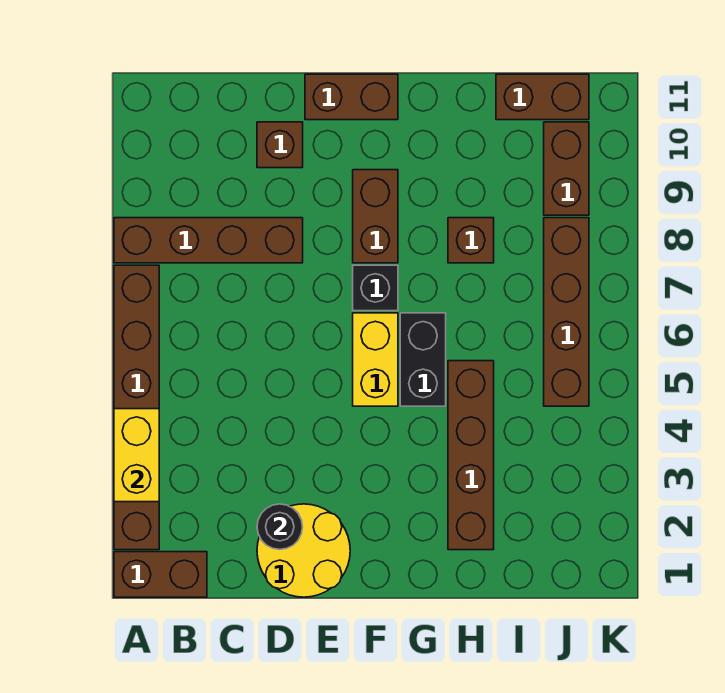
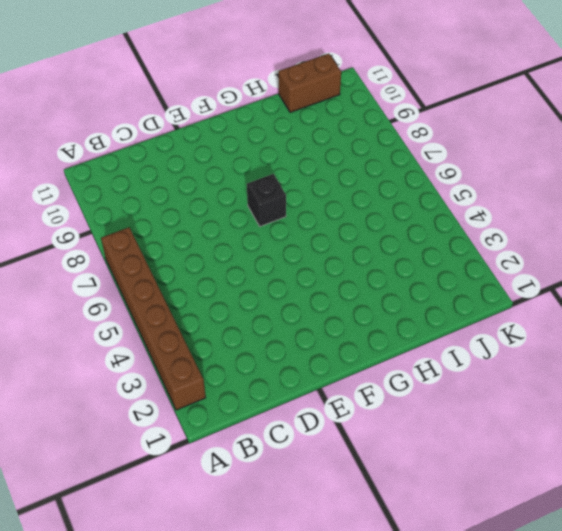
none -> brown brick A1:B1 level 1
none -> brown brick A8:D8 level 1
none -> yellow round brick D1:E2 level 1

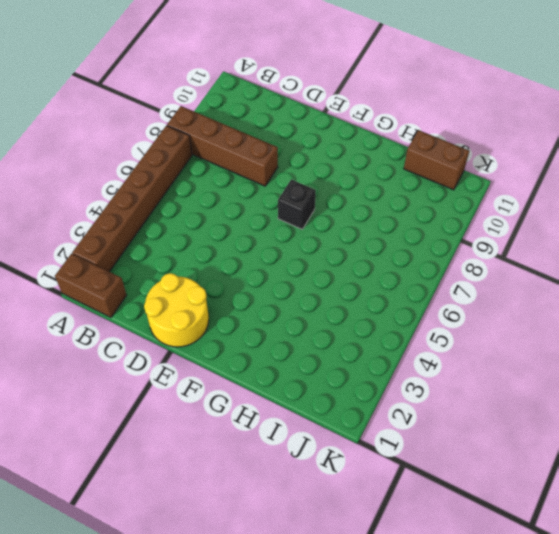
none -> brown brick D10 level 1
none -> brown brick E11:F11 level 1
none -> yellow brick F5:F6 level 1

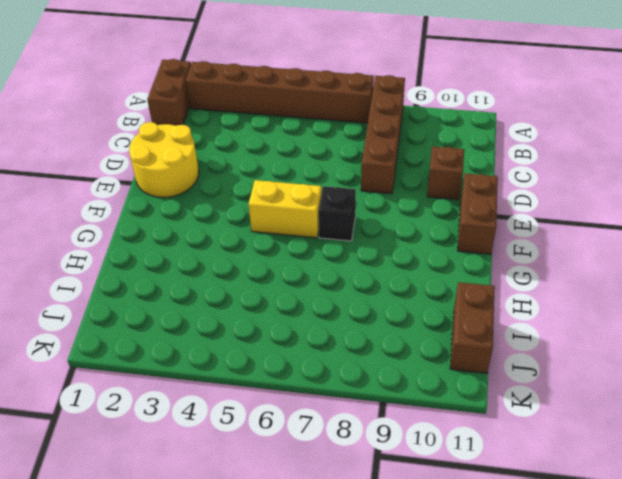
none -> brown brick F8:F9 level 1
none -> black brick G5:G6 level 1
none -> brown brick H2:H5 level 1

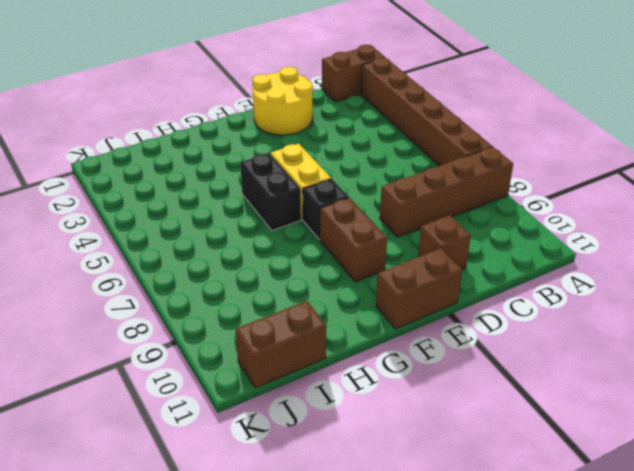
none -> brown brick H2:H5 level 1
none -> brown brick H8 level 1
none -> brown brick J5:J8 level 1

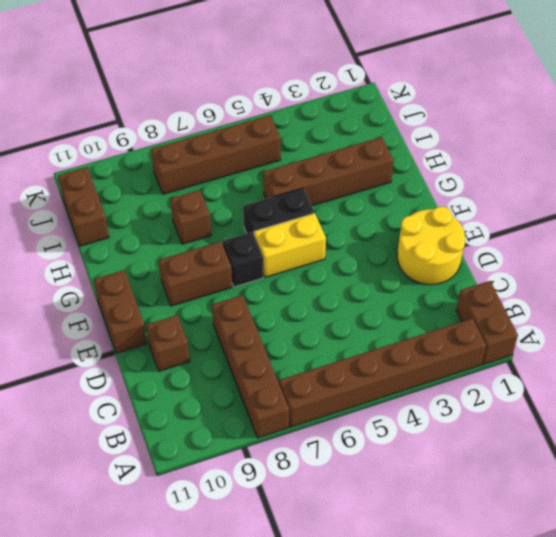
none -> brown brick J9:J10 level 1
none -> yellow brick A3:A4 level 2
none -> black round brick D2 level 2

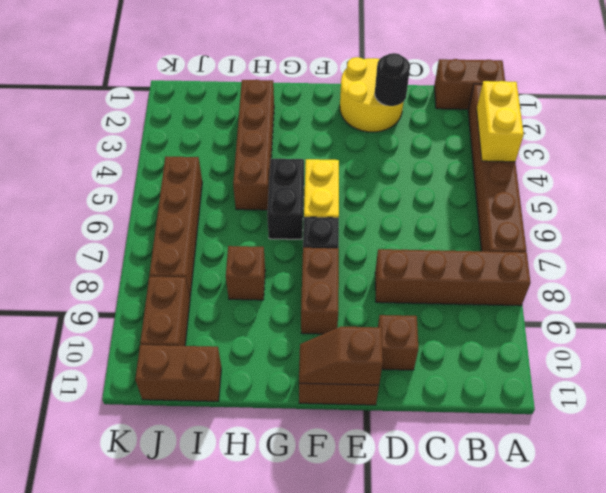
brown slope E11:F11 level 2 top E -> none

